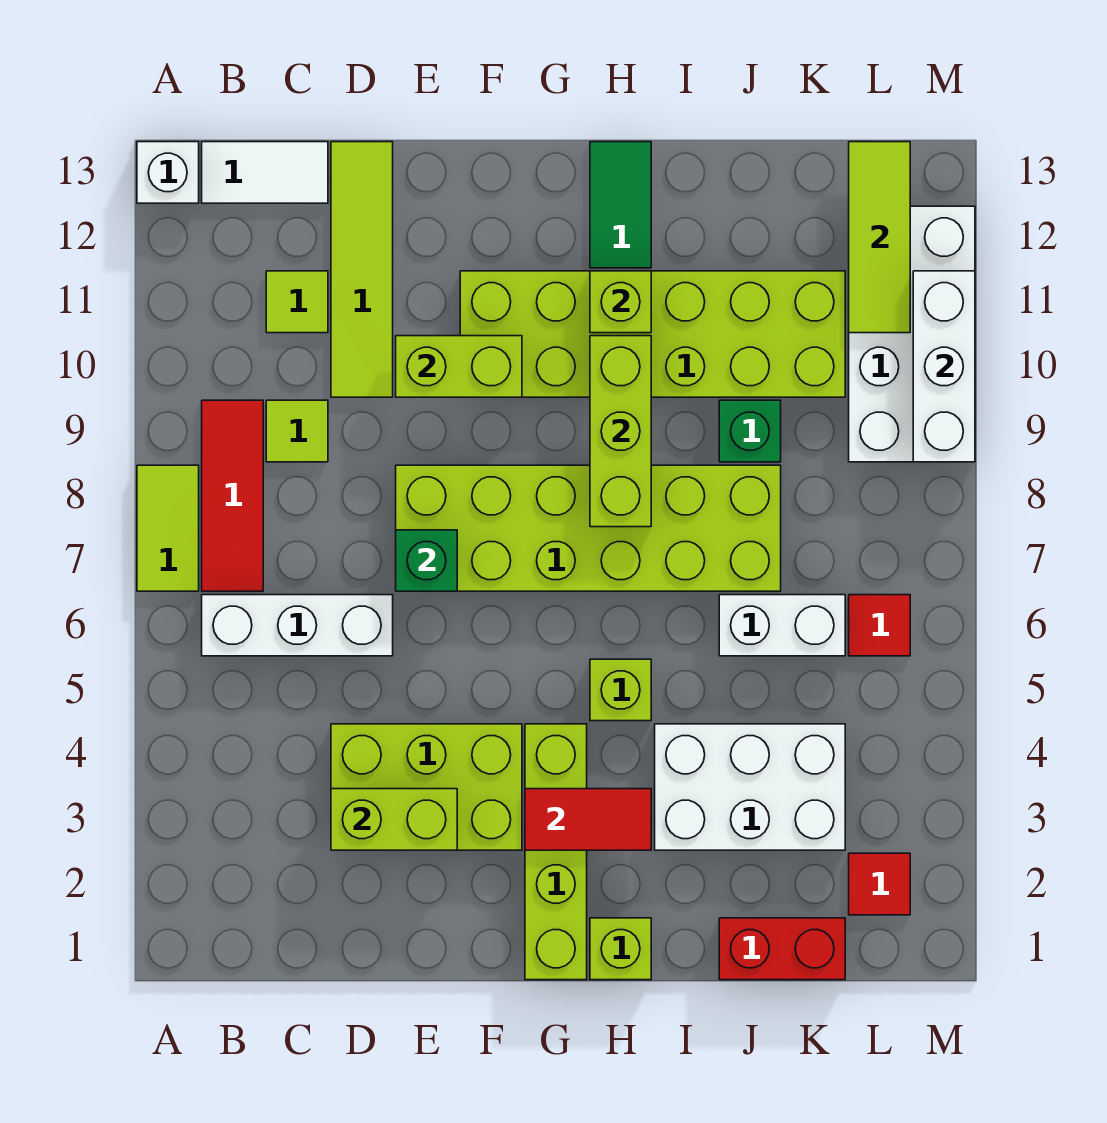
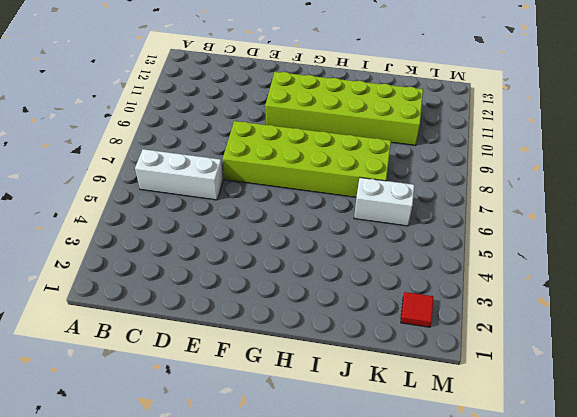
none -> lime tile A7:A8 level 1
none -> white brick A13 level 1
none -> red tile B7:B9 level 1
none -> white tile B13:C13 level 1

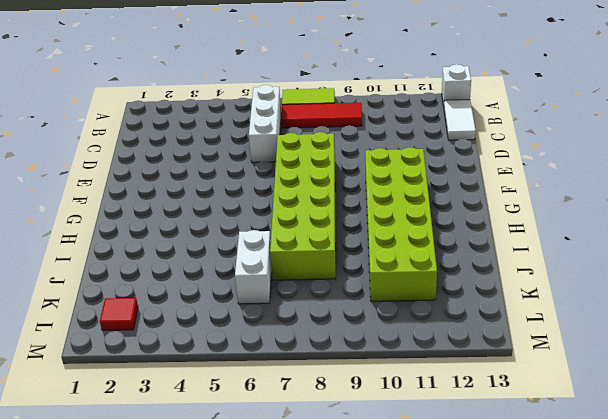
none -> lime tile C9 level 1
none -> lime tile C11 level 1
none -> lime brick D3:F4 level 1
none -> lime tile D10:D13 level 1

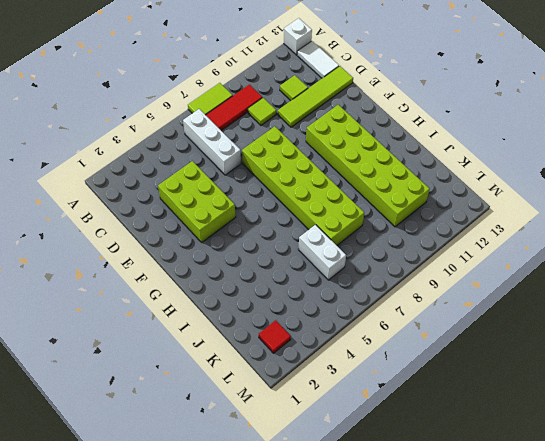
none -> lime brick G1:G4 level 1
none -> lime brick H1 level 1
none -> lime brick H5 level 1
none -> green tile H12:H13 level 1

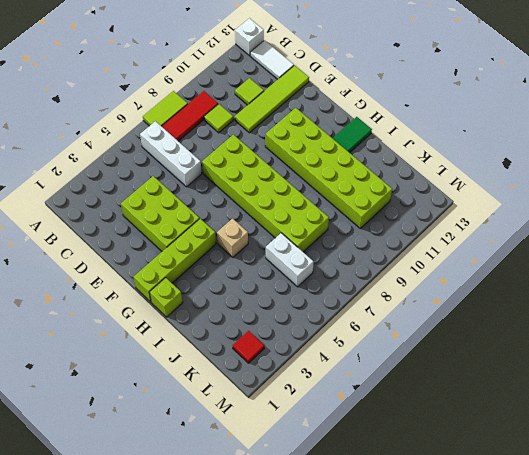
tan brick H5 level 1 -> lime brick H5 level 1
none -> white brick I3:K4 level 1
none -> red brick J1:K1 level 1
none -> green brick J9 level 1
none -> red tile L6 level 1

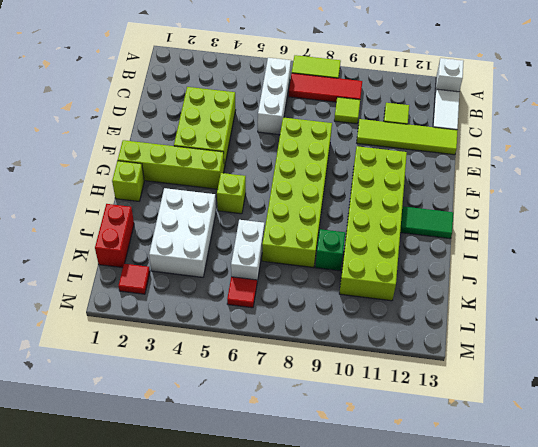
none -> white brick L9:M12 level 1
none -> lime brick D3:E3 level 2
none -> green brick E7 level 2
none -> lime brick E10:F10 level 2

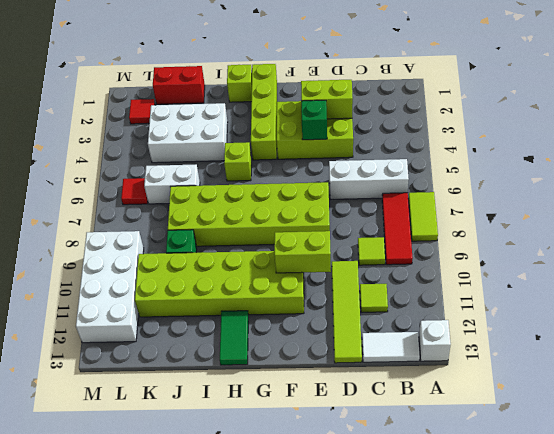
green brick E4 level 2 -> green brick E7 level 2
none -> red tile G3:H3 level 2
none -> lime brick H8:H10 level 2
none -> lime brick H11 level 2
none -> lime tile L11:L13 level 2

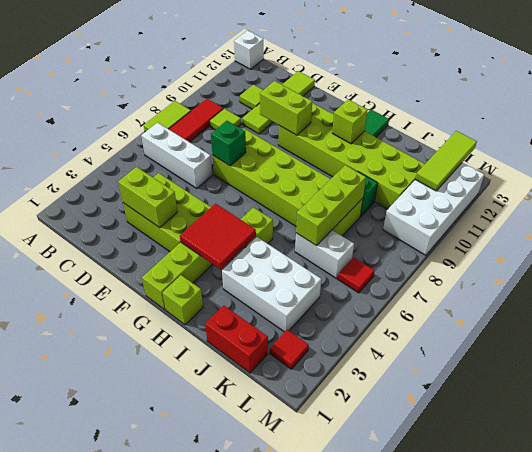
red tile G3:H4 level 2 -> red tile G3:H3 level 2
lime brick J6:J8 level 2 -> lime brick H8:H10 level 2
none -> white tile B13:C13 level 1
none -> white brick M9:M11 level 2

